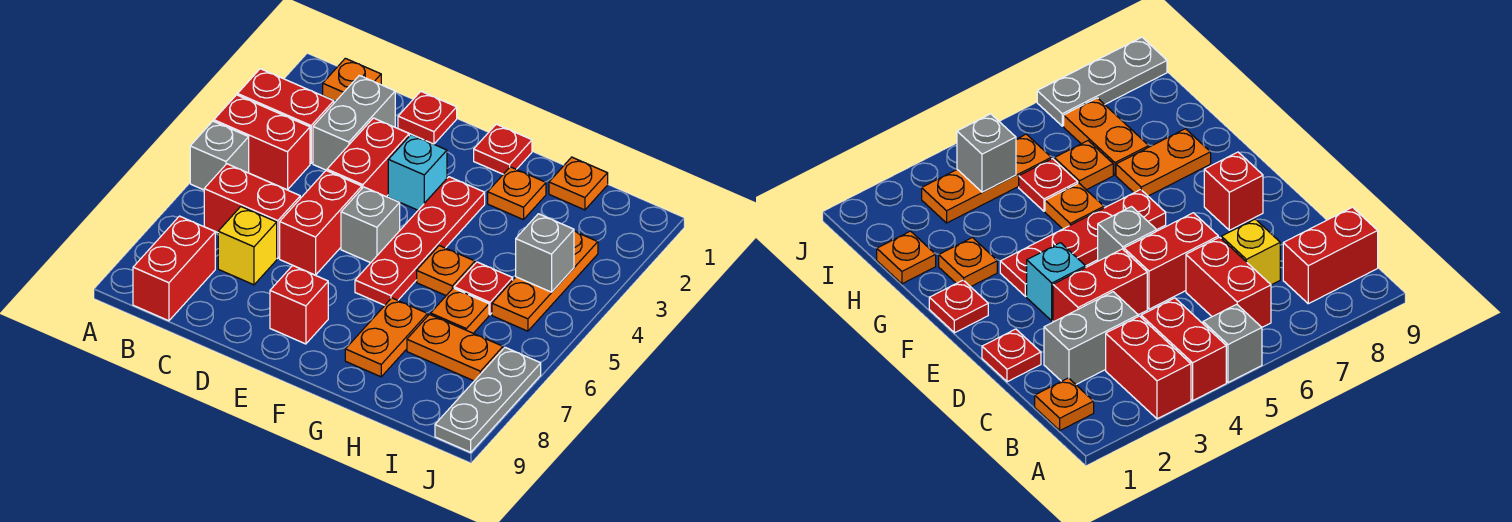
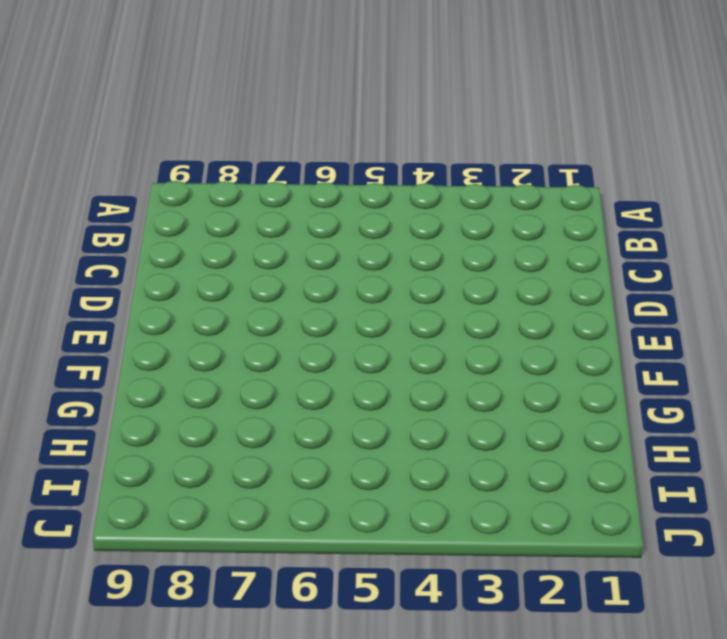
none -> red brick A3:B3 level 1
none -> red brick A4:B4 level 1
none -> grey brick A5 level 1

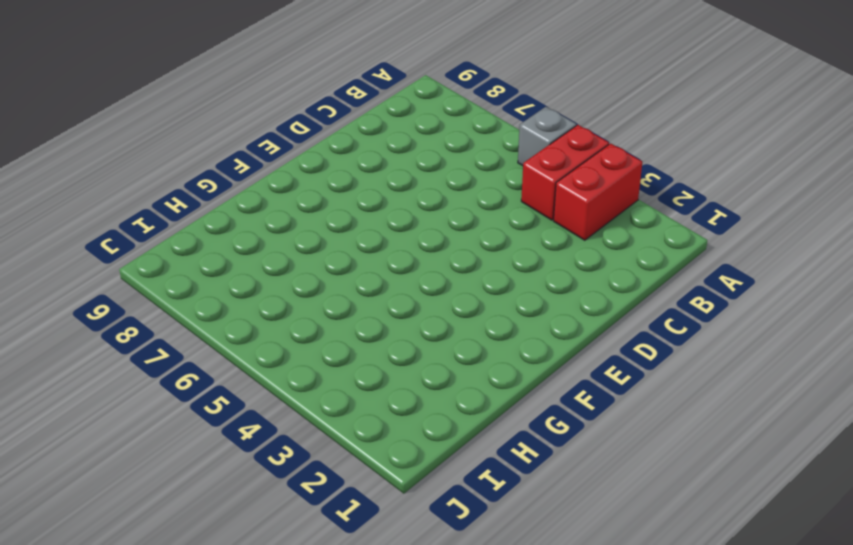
none -> orange plate B1 level 1
none -> red brick B6:C6 level 1
none -> red brick B8:B9 level 1

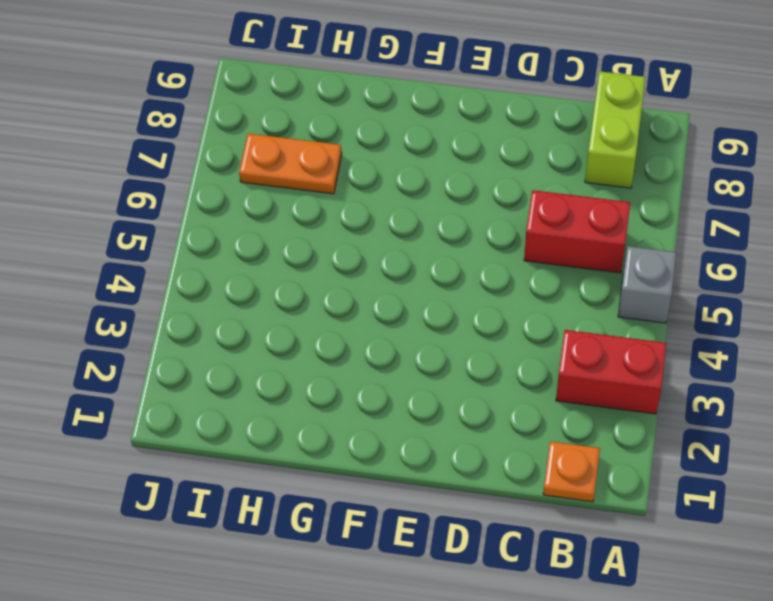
lime brick B8:B9 level 1 -> red brick B8:B9 level 1
none -> red brick A4:B4 level 1
none -> grey brick C2:C3 level 1
none -> yellow brick C7 level 1

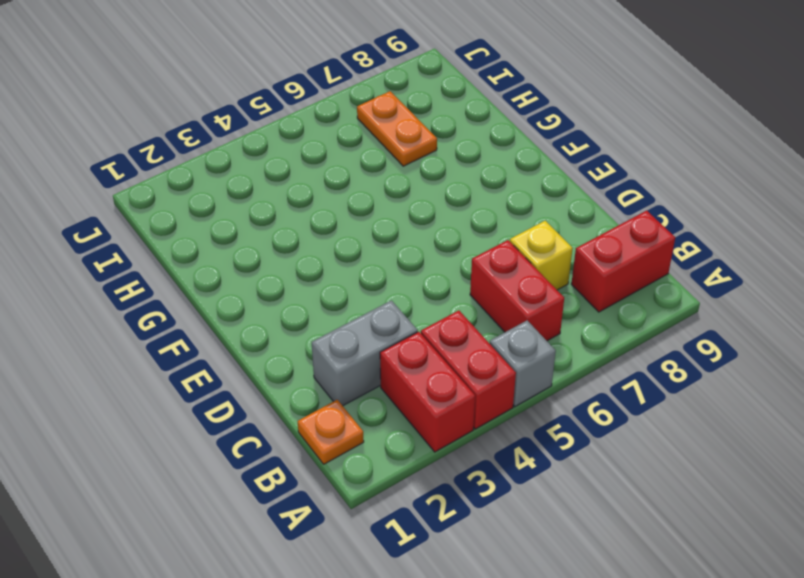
none -> red plate D1 level 1
none -> red brick D3:D4 level 1
none -> red brick D5:D6 level 1

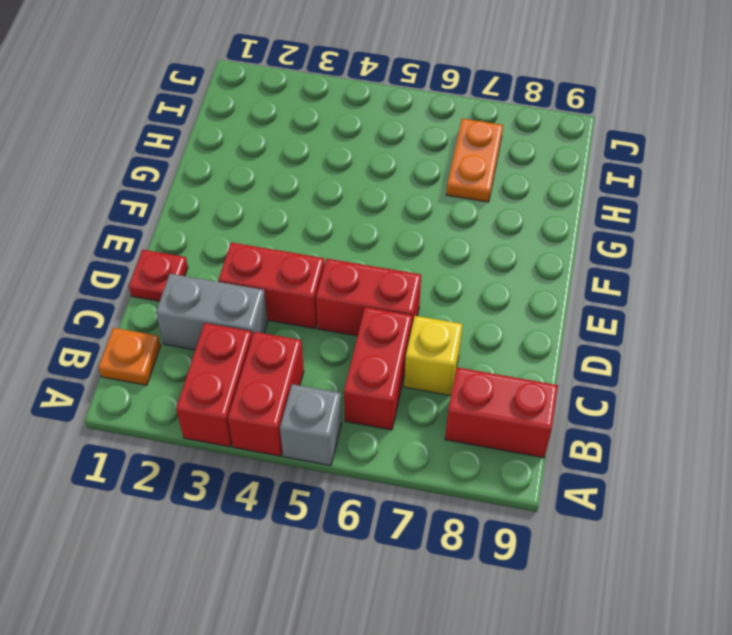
none -> cyan brick E3 level 1
none -> grey brick E5 level 1
none -> red brick E8 level 1

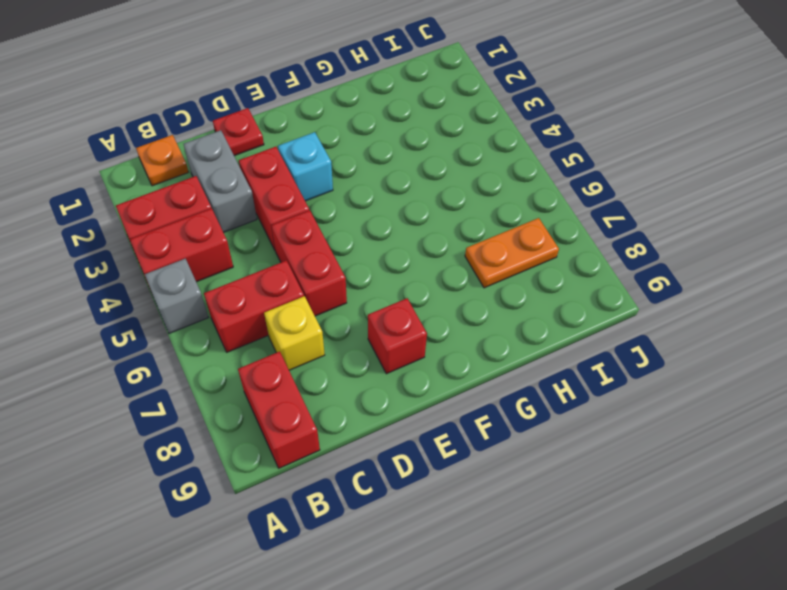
none -> grey brick E5 level 1
none -> red plate F1 level 1
none -> red plate F3:F6 level 1

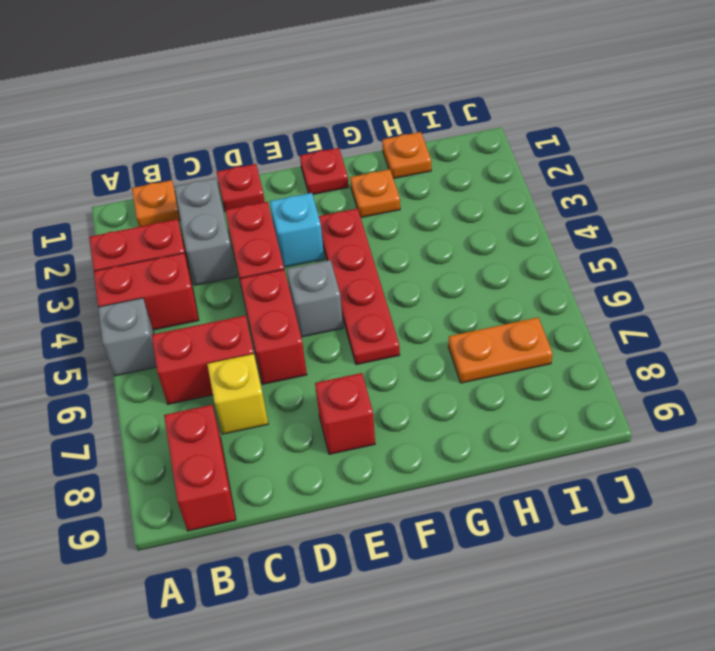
none -> orange plate G5 level 1
none -> orange plate G7:G8 level 1
none -> red plate H5 level 1

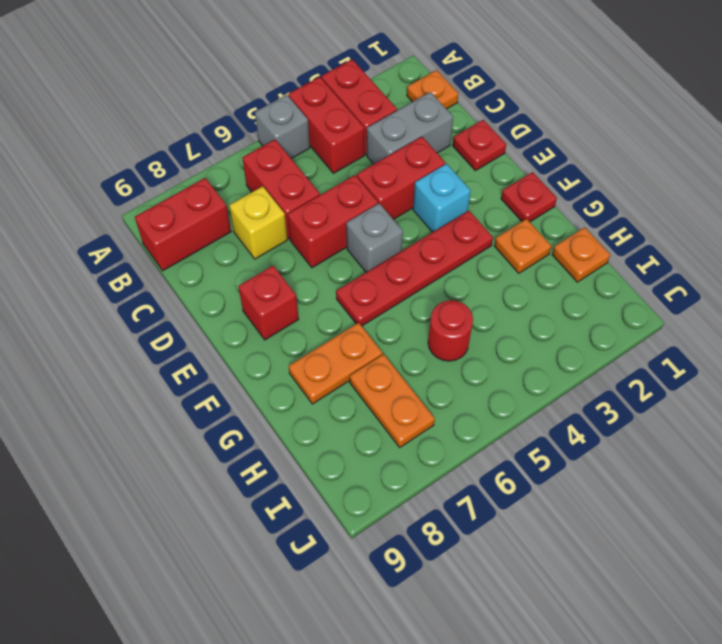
red round brick H5 level 1 -> red plate H5 level 1
none -> orange plate G5 level 1
none -> orange plate H6 level 1
none -> orange plate I3:I5 level 1

